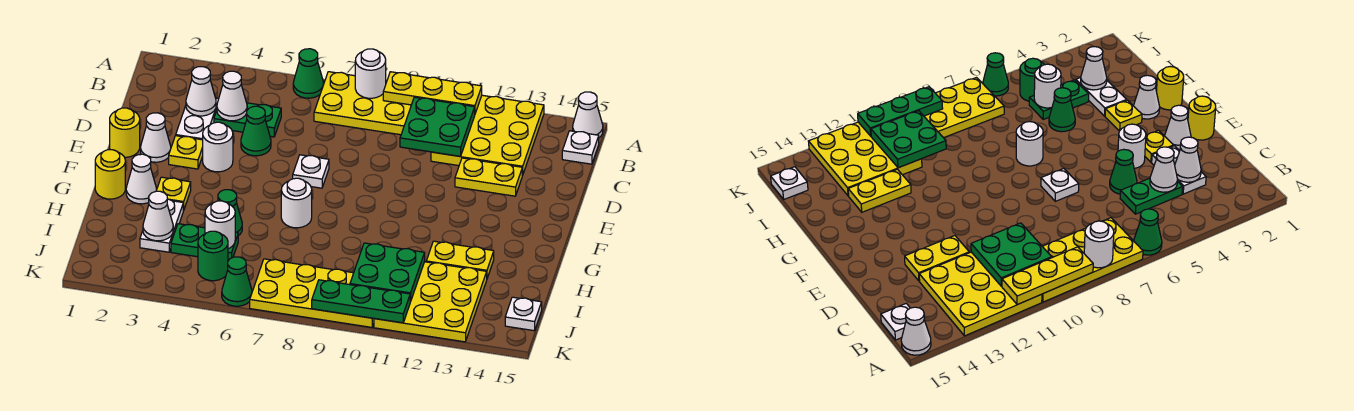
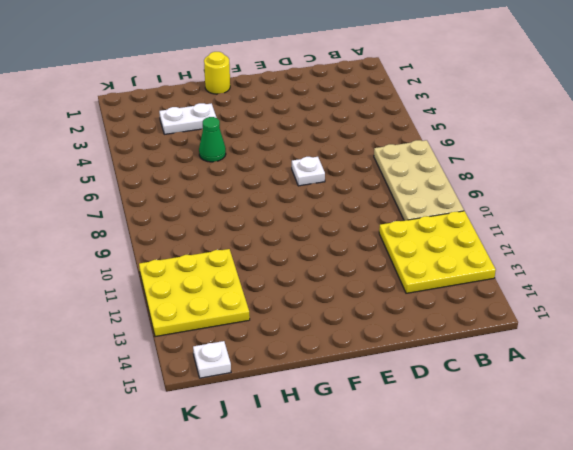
tan plate A7:B10 level 1 -> yellow plate A7:B10 level 1
none -> green cone A6 level 1
none -> white cone A15 level 1
none -> white plate B15 level 1
none -> white plate C3:D3 level 1

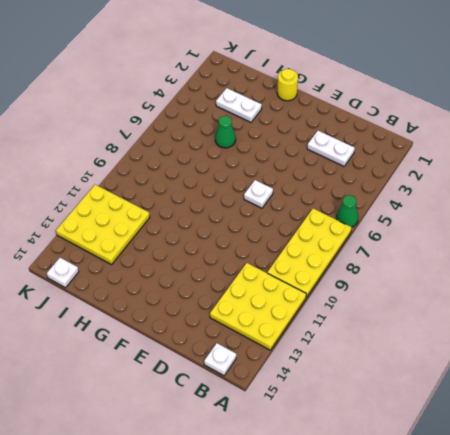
none -> white cone A15 level 1
none -> green plate C4:C5 level 1
none -> green cone D5 level 1
none -> yellow plate D12:D13 level 1

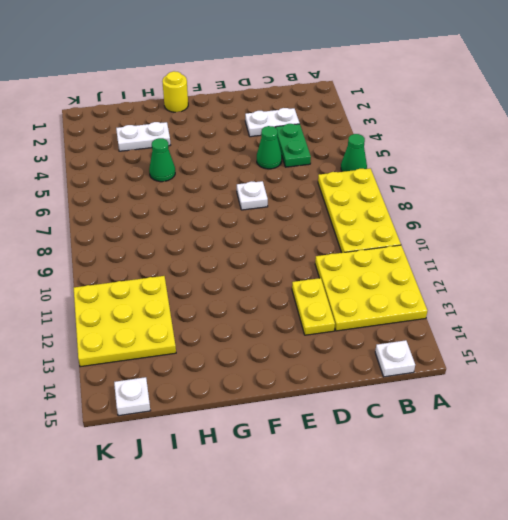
none -> white cone A15 level 1
none -> yellow round brick E1 level 1
none -> white cone E2 level 1
none -> yellow plate E3 level 1

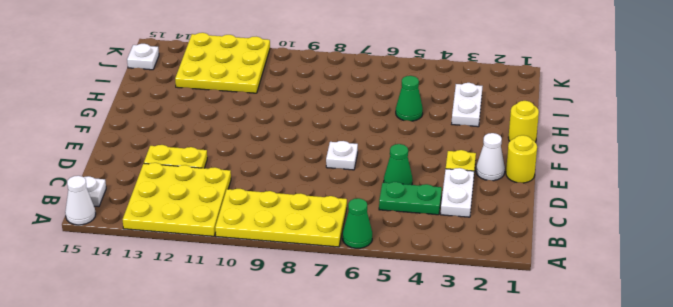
none -> white round brick E4 level 1
none -> white cone G2 level 1
none -> yellow plate G3 level 1
none -> white round brick G7 level 1

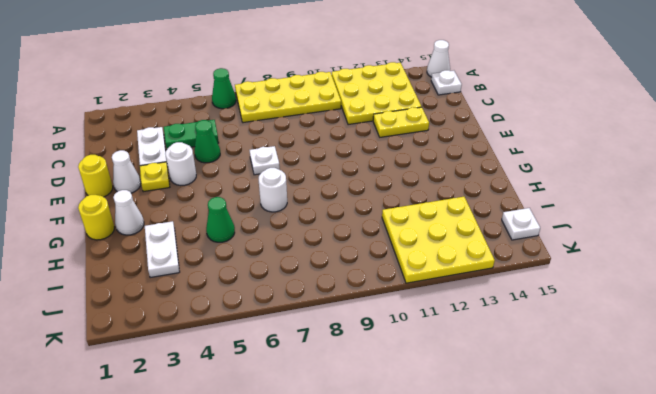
none -> yellow plate G3 level 1
none -> yellow plate H12:H13 level 1
none -> green plate I4:I5 level 1
none -> green round brick J5 level 1

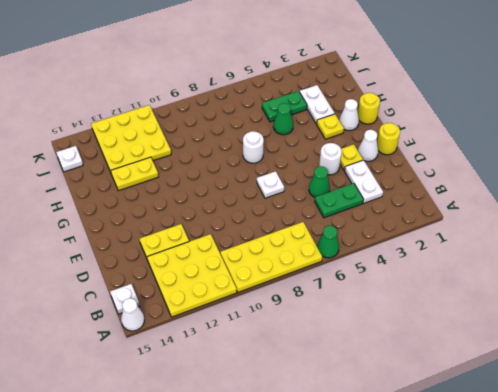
none -> green round brick J5 level 1
none -> yellow plate J7:K10 level 1
none -> green cone K6 level 1
none -> white round brick A8 level 2

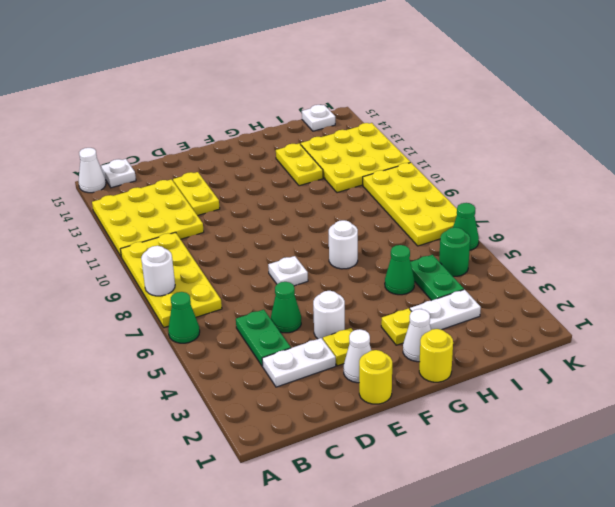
none -> yellow plate A9:A11 level 2
none -> green plate B10:C11 level 2
none -> white cone C3 level 2
none -> white cone C4 level 2

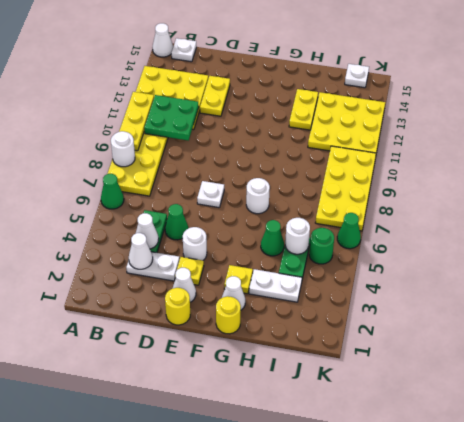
none -> white cone I3 level 2
none -> green plate I10:J11 level 2
none -> green plate K9:K11 level 2

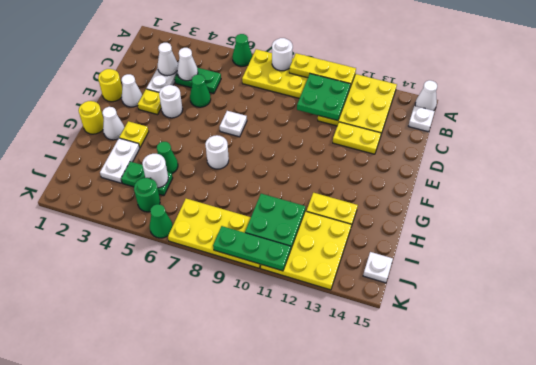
none -> white cone I3 level 2

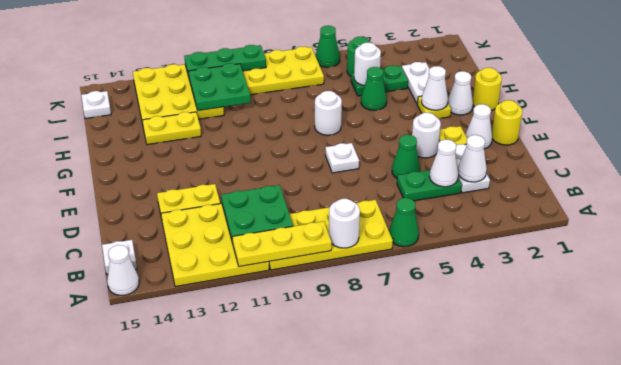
white cone G3 level 2 -> white cone I3 level 2

